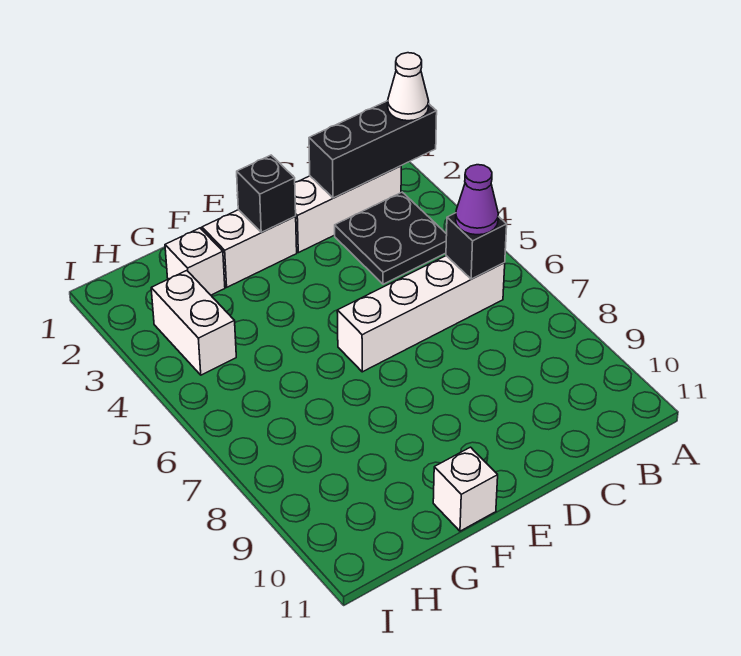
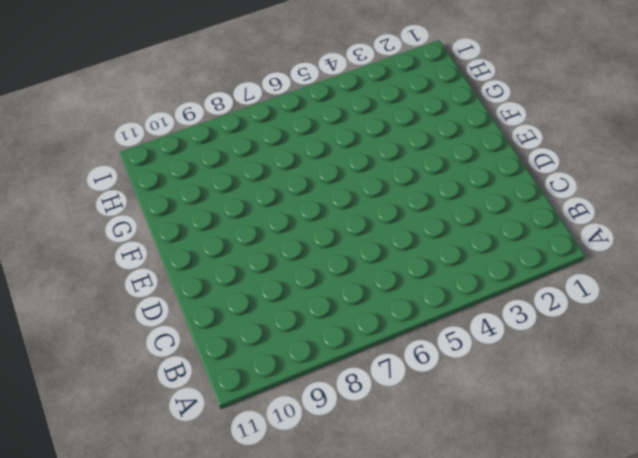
none -> white brick B2:D2 level 1
none -> black plate B3:C4 level 1
none -> white brick B6:E6 level 1

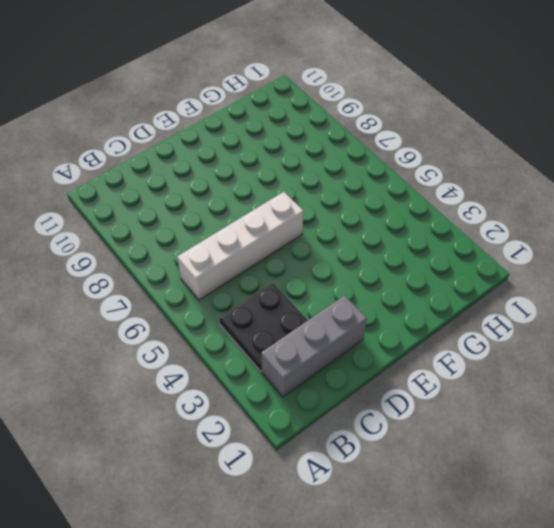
grey brick B2:D2 level 1 -> white brick B2:D2 level 1
none -> white brick E2:F2 level 1
none -> white brick F11 level 1
none -> white brick G2 level 1

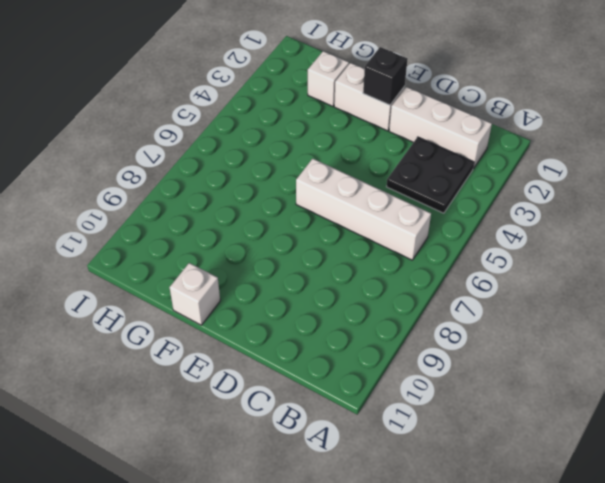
none -> white brick H3:H4 level 1
none -> black brick A2:C2 level 2
none -> black brick B6 level 2

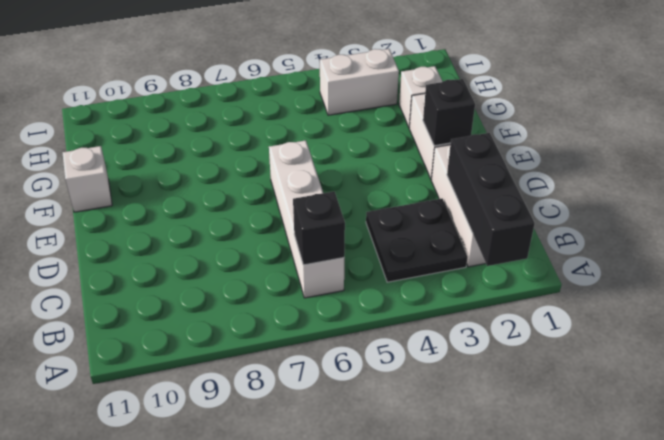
none -> white cone A2 level 3
none -> purple cone B6 level 3

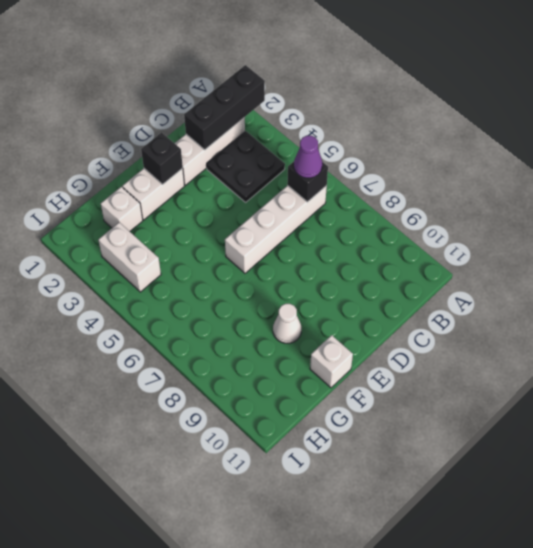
white cone F9 level 1 -> white cone A2 level 3

